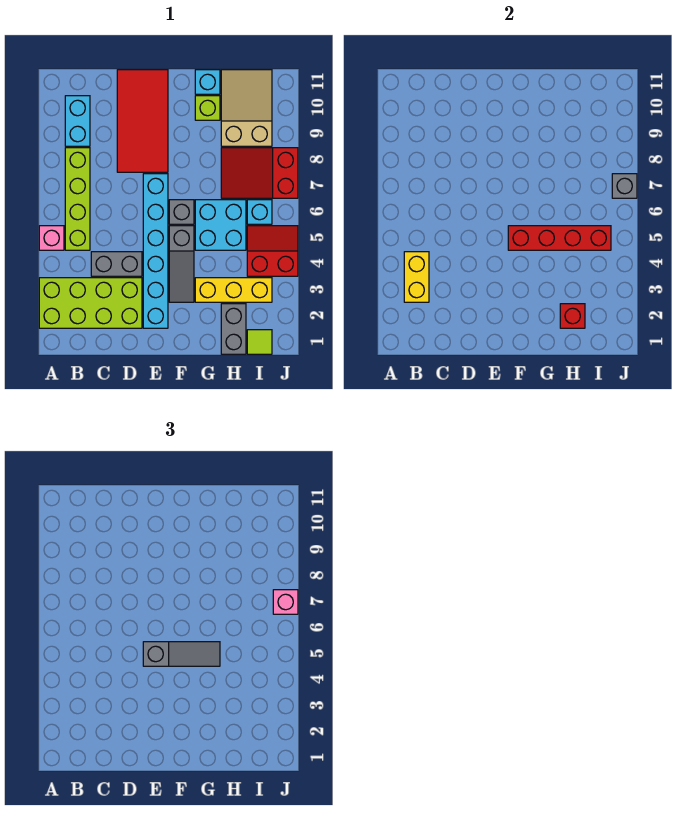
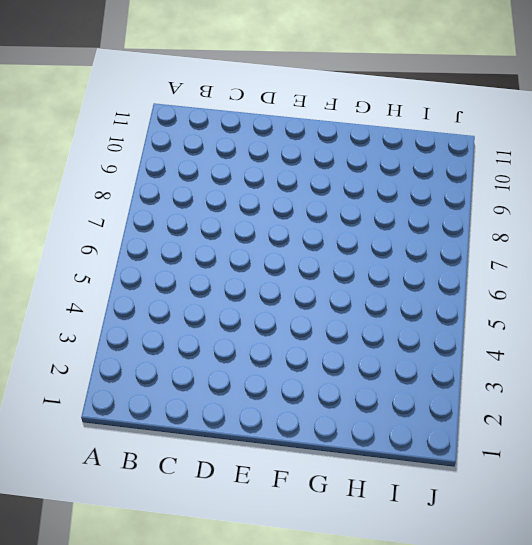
none -> lime brick A2:D3 level 1
none -> pink brick A5 level 1
none -> lime brick B5:B8 level 1

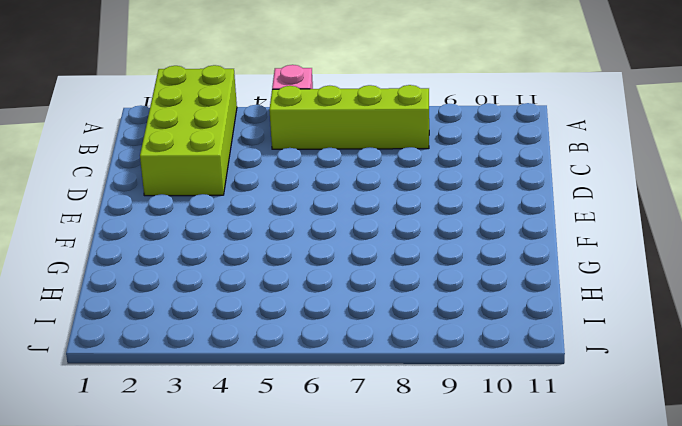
none -> cyan brick B9:B10 level 1
none -> grey brick C4:D4 level 1
none -> red tile D8:E11 level 1

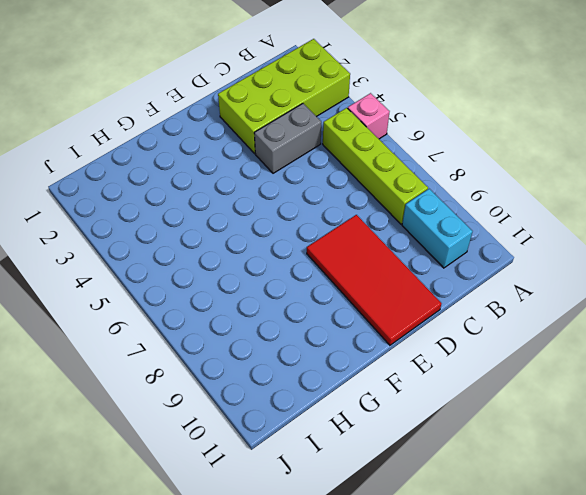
none -> cyan brick E2:E7 level 1
none -> grey slope F3:F5 level 1 top 5
none -> grey brick F6 level 1

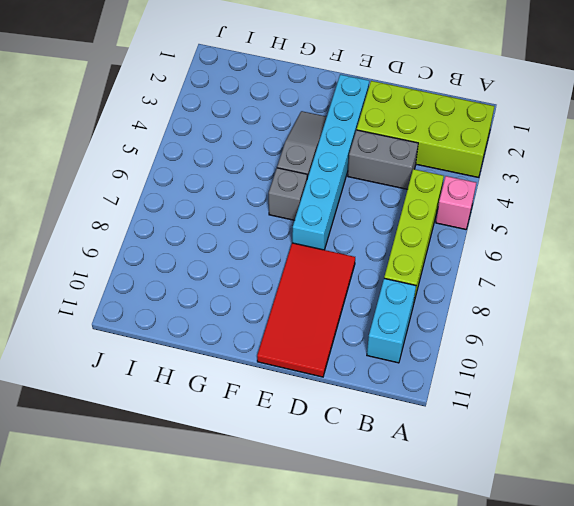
none -> yellow brick G3:I3 level 1
none -> cyan brick G5:H6 level 1
none -> lime brick G10 level 1

